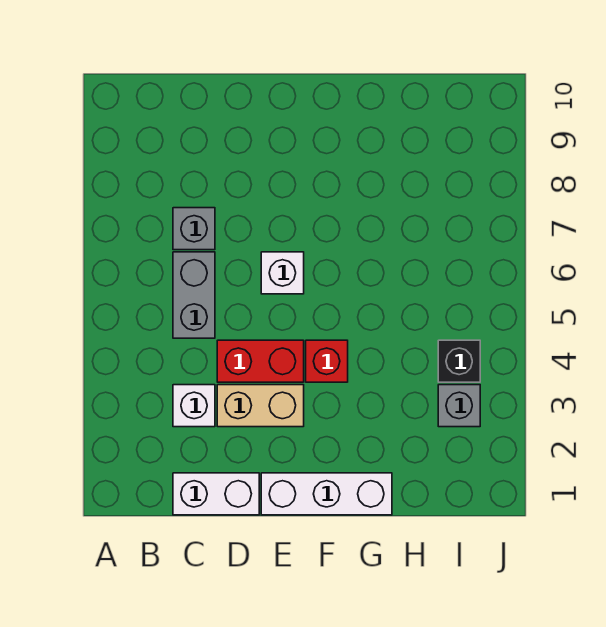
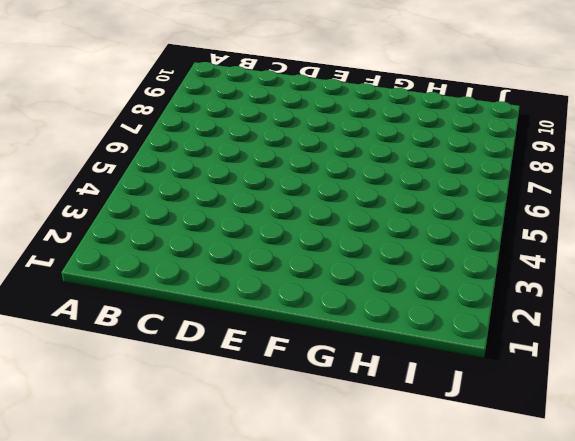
none -> white brick C1:D1 level 1
none -> white brick C3 level 1

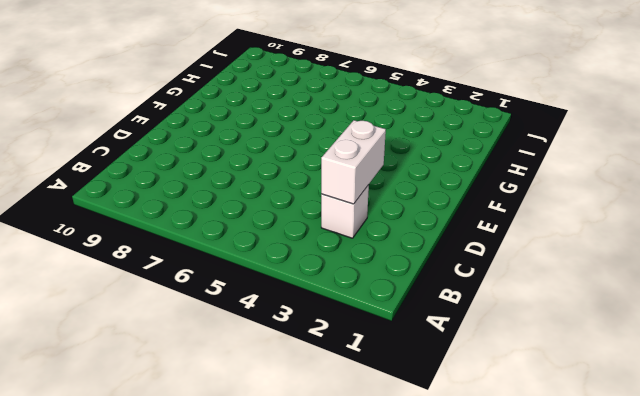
white brick C3:D3 level 2 -> white brick C1:D1 level 1
none -> grey brick C5:C6 level 1
none -> grey brick C7 level 1

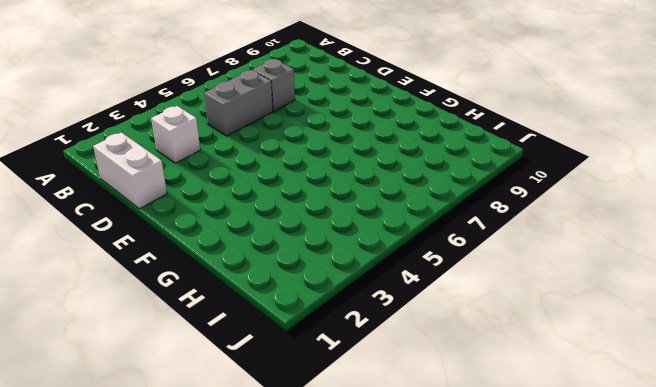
none -> tan brick D3:E3 level 1
none -> red brick D4:E4 level 1

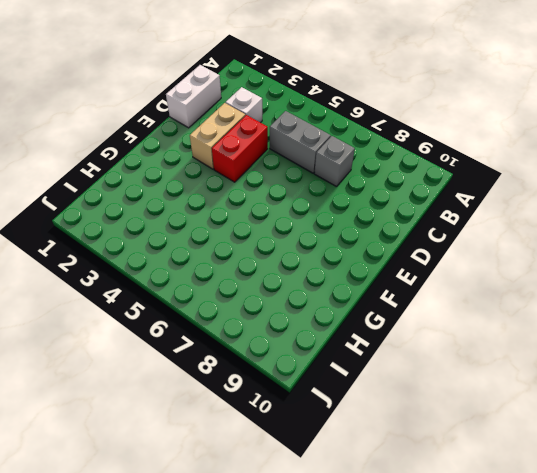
none -> white brick E1:G1 level 1
none -> white brick E6 level 1

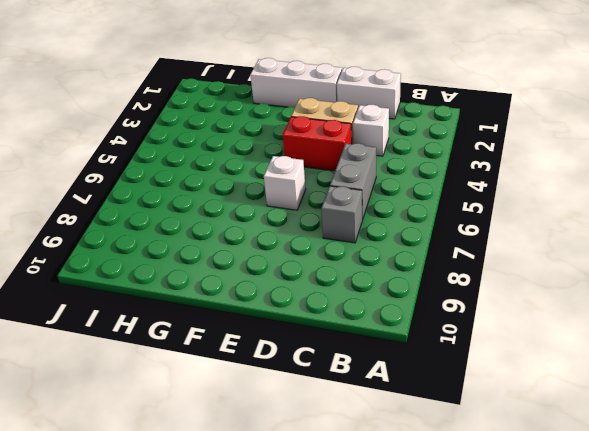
none -> red brick F4 level 1
none -> grey brick I3 level 1

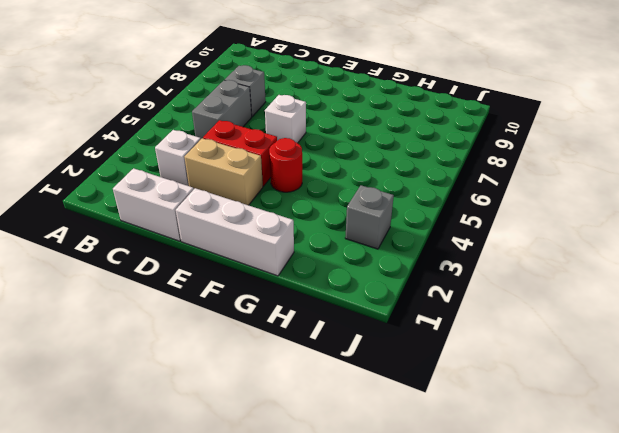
red round brick F4 level 1 -> red brick F4 level 1
none -> black brick I4 level 1

